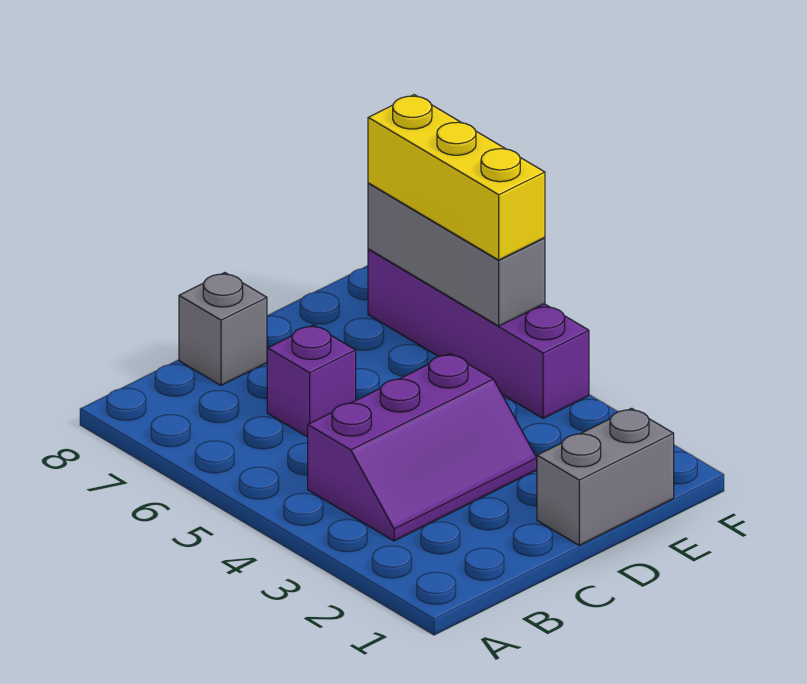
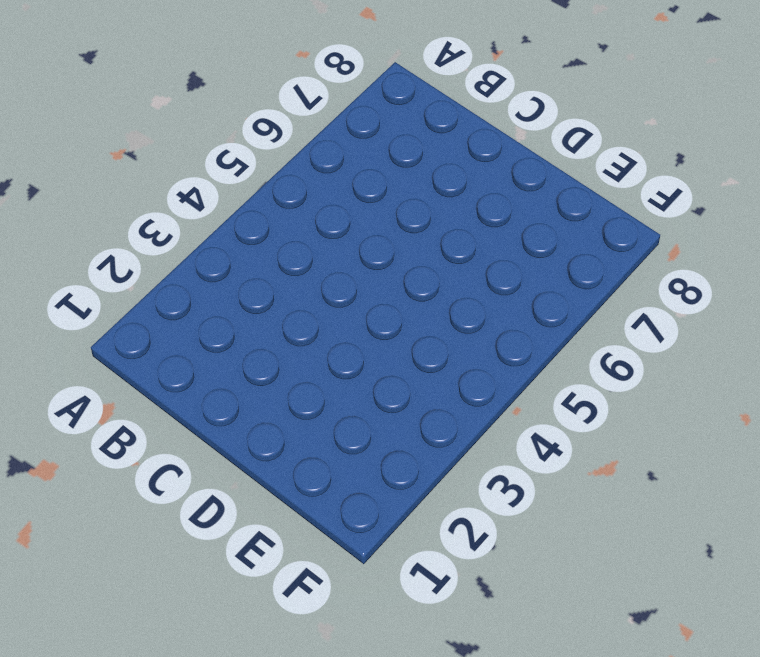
none -> purple slope B3:D4 level 1 top 4
none -> purple brick C6 level 1

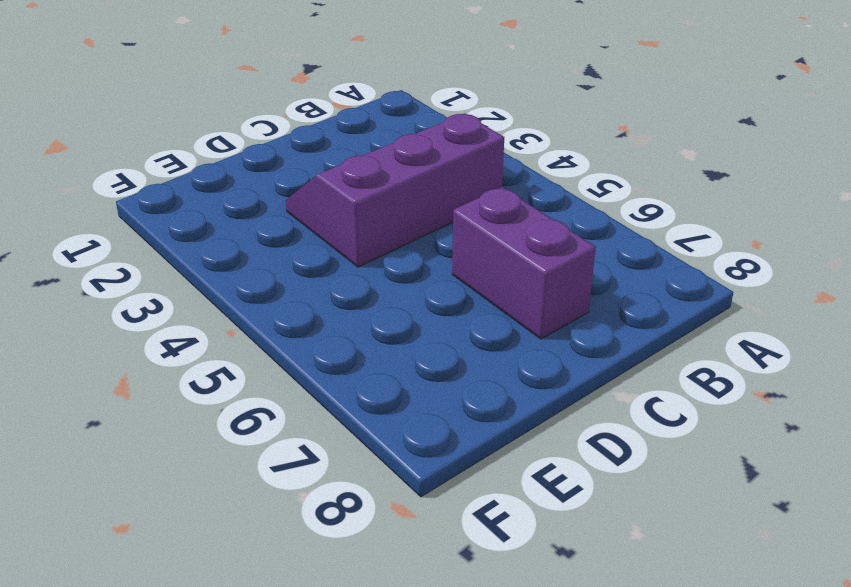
purple brick C6:C7 level 1 -> purple brick C6 level 1
none -> grey brick C8 level 1
none -> grey brick D1:E1 level 1

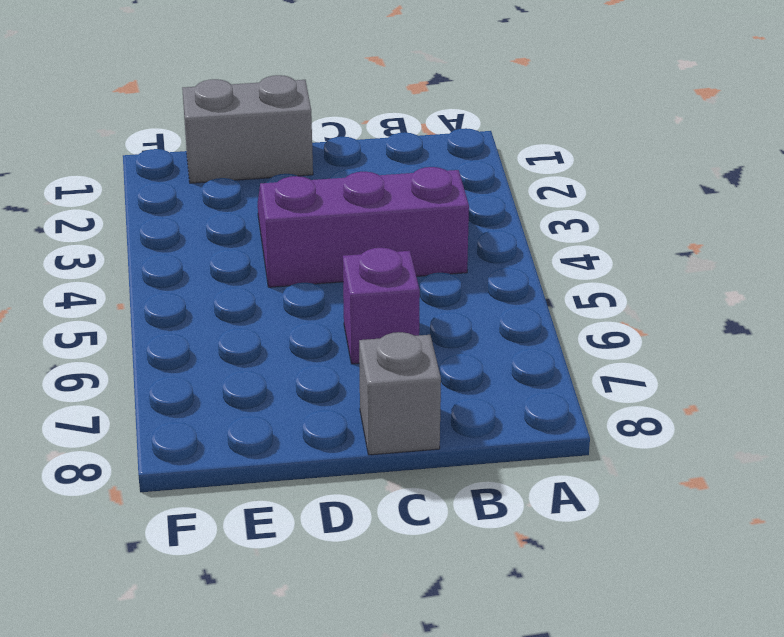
none -> purple brick F4:F7 level 1
none -> grey brick F5:F7 level 2

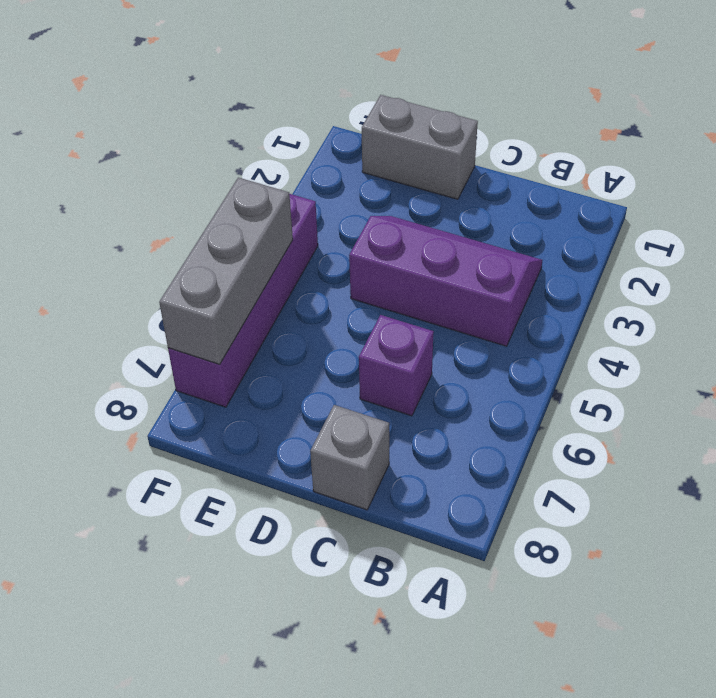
none -> yellow brick F5:F7 level 3

